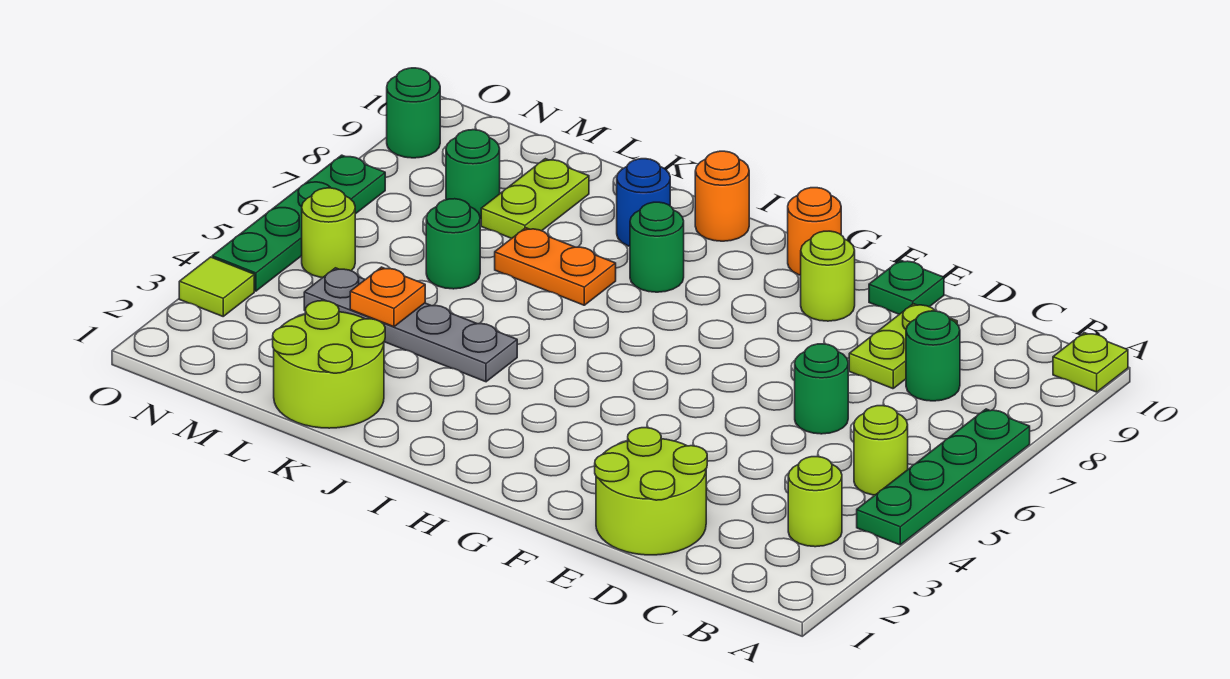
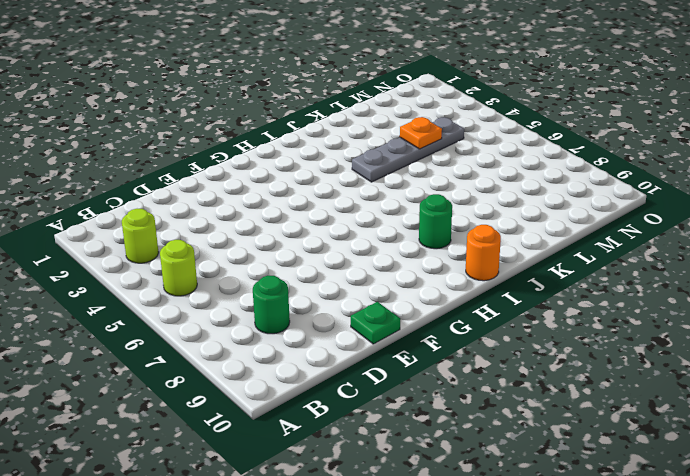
none -> green plate A4:A7 level 1
none -> lime plate A10 level 1
none -> lime round brick D1:E2 level 1

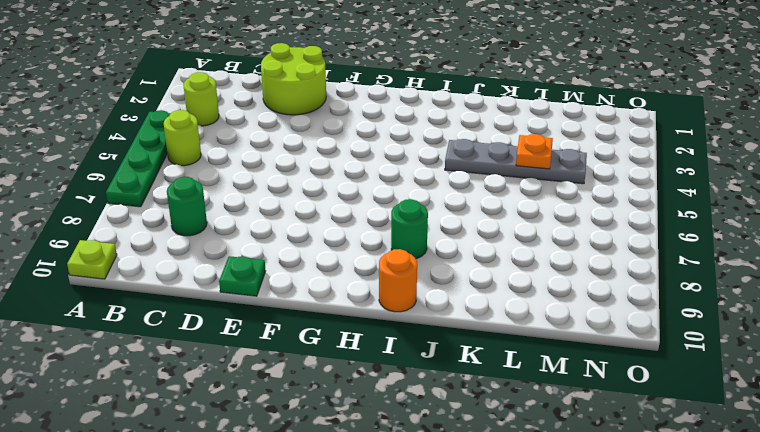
none -> green round brick D6 level 1
none -> lime plate D8:D9 level 1
none -> lime round brick F9 level 1

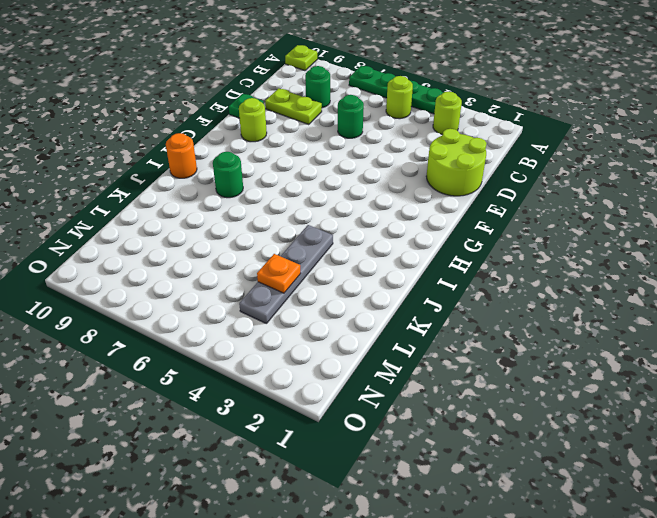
none -> orange round brick G10 level 1
none -> orange plate J7:K7 level 1
none -> blue round brick J9 level 1

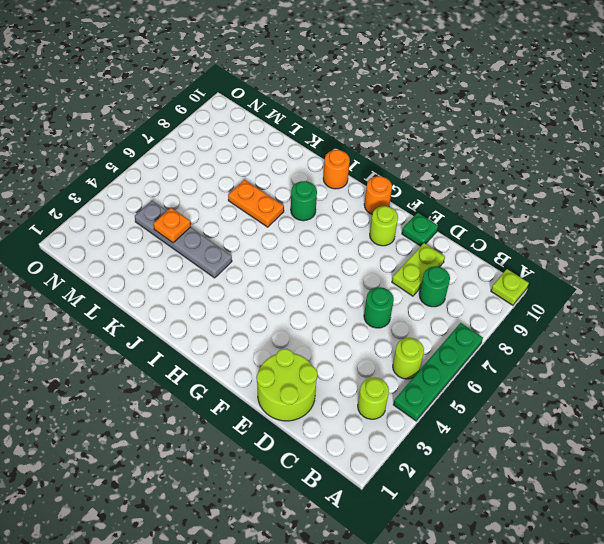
none -> blue round brick J9 level 1
none -> lime round brick K1:L2 level 1
none -> green round brick L6 level 1

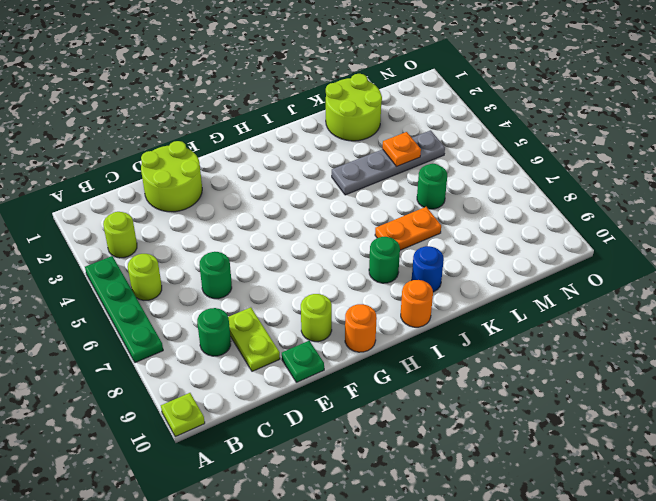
none -> lime plate L8:L9 level 1
none -> green round brick M8 level 1
none -> lime round brick N5 level 1

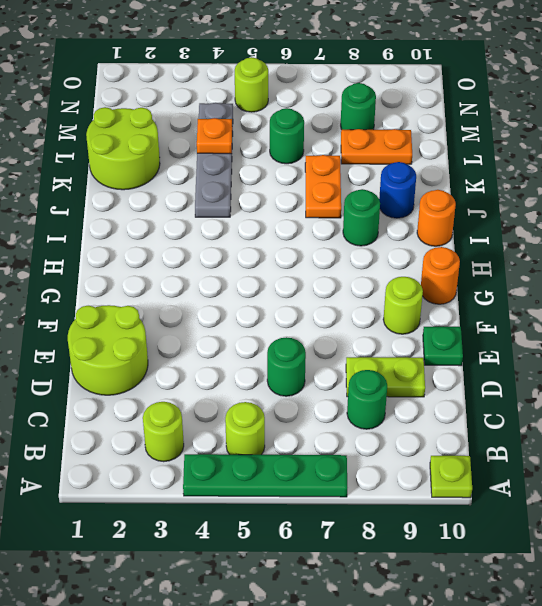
orange plate L8:L9 level 1 -> lime plate L8:L9 level 1
none -> lime tile O3 level 1
none -> green plate O4:O7 level 1
none -> green round brick O9 level 1

